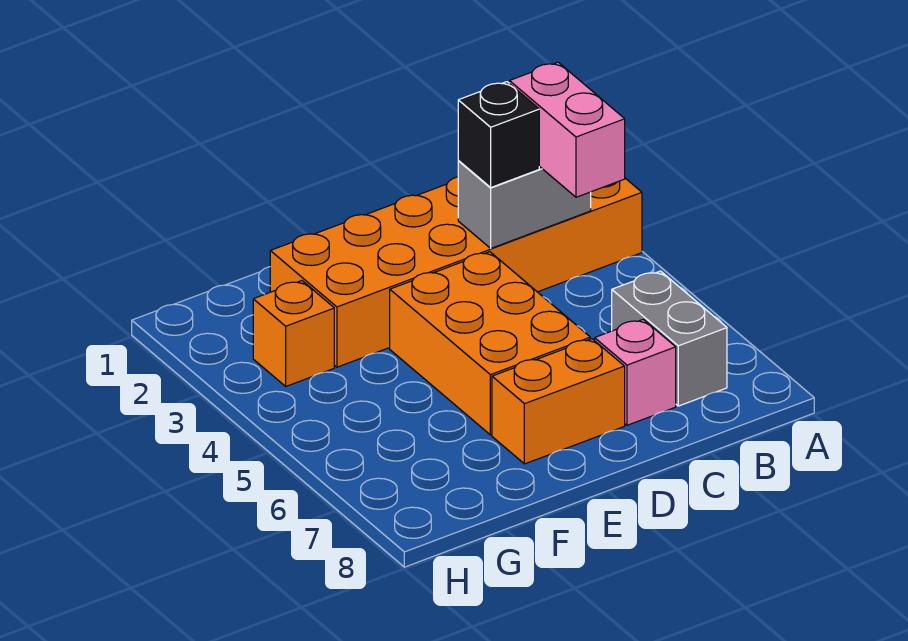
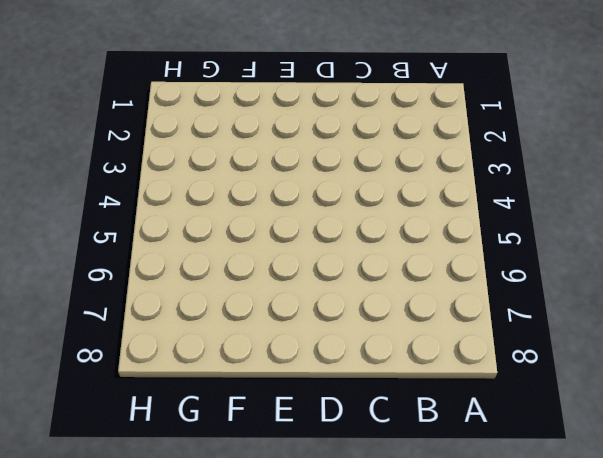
none -> orange brick A2:F3 level 1
none -> grey brick B6:B7 level 1

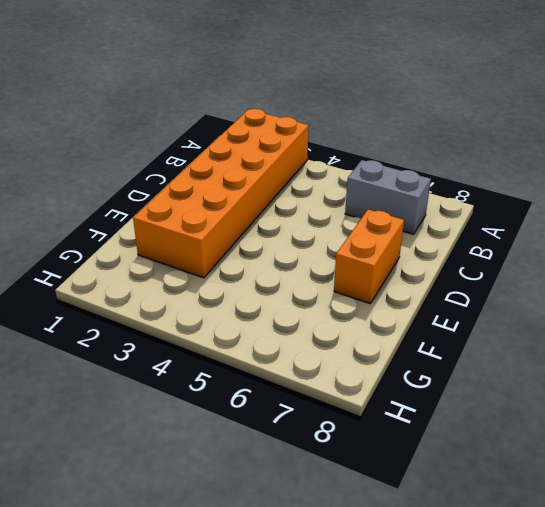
none -> pink brick C7 level 1
none -> orange brick D4:E6 level 1

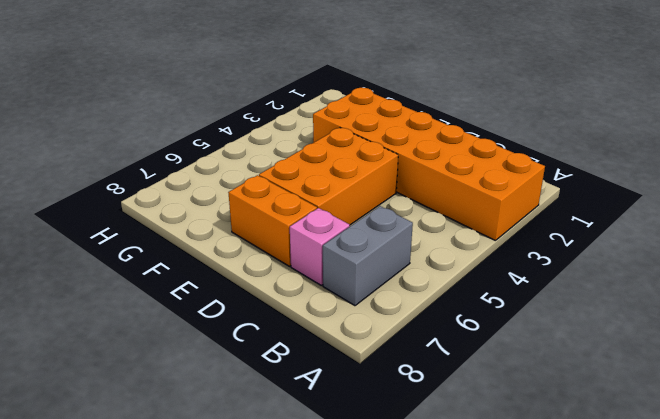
none -> orange brick G3 level 1
none -> grey brick B3:C3 level 2

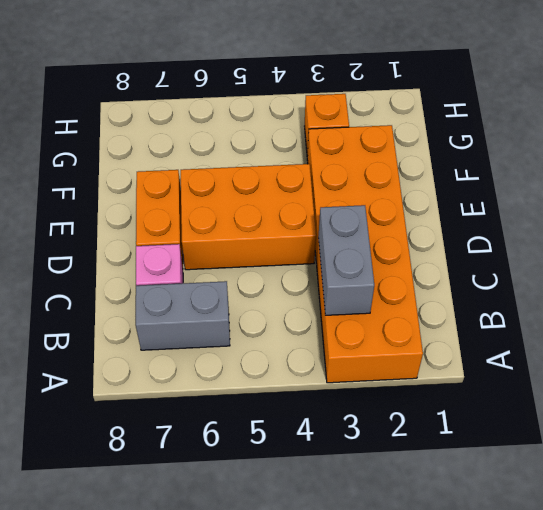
none -> pink brick B3:B4 level 3
none -> black brick C3 level 3

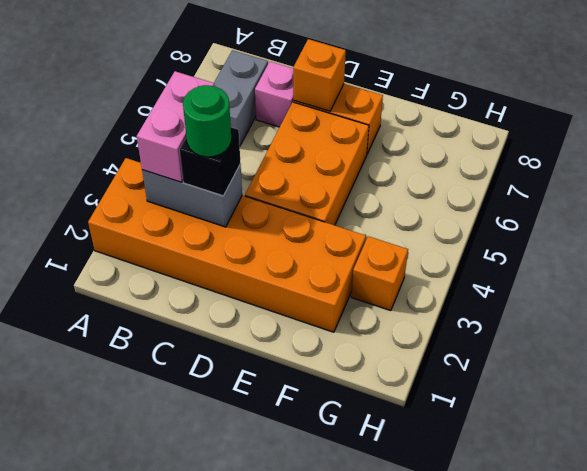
green round brick C3 level 4 -> none
orange brick D7 level 2 -> none

